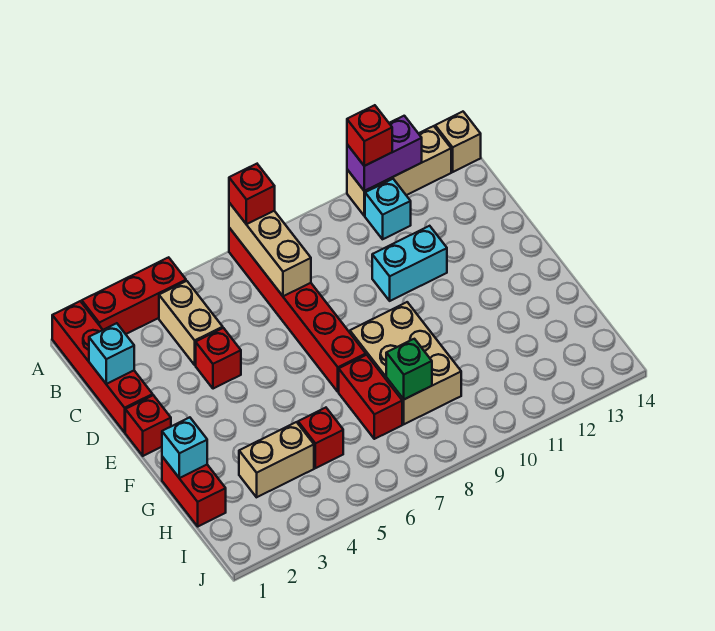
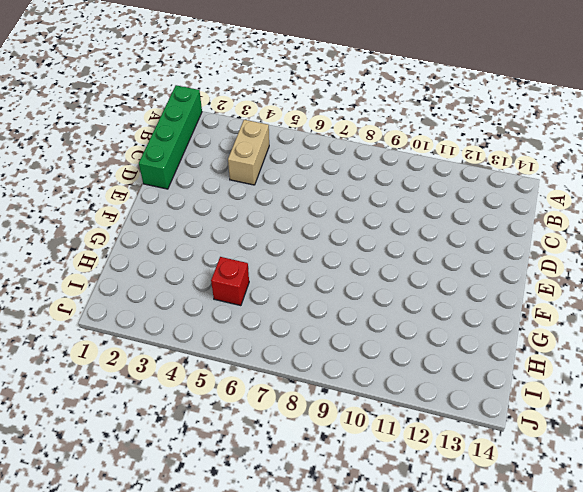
green brick A1:D1 level 1 -> red brick A1:D1 level 1
none -> red brick A2:A4 level 1
none -> red brick A7:F7 level 1
none -> tan brick A11:A13 level 1

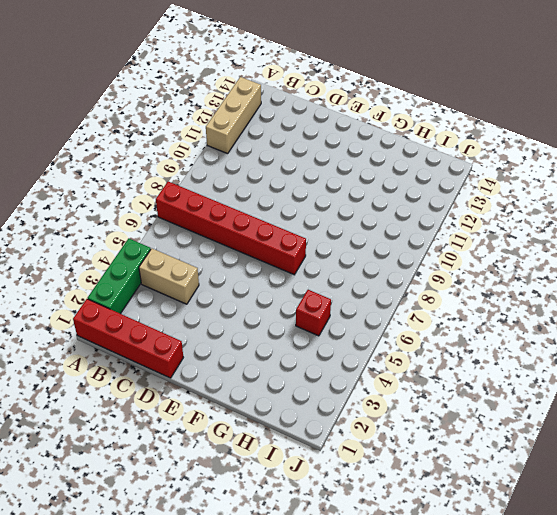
green brick A2:A4 level 1 -> red brick A2:A4 level 1
none -> tan brick A14 level 1
none -> cyan brick B11 level 1
none -> red brick D4 level 1

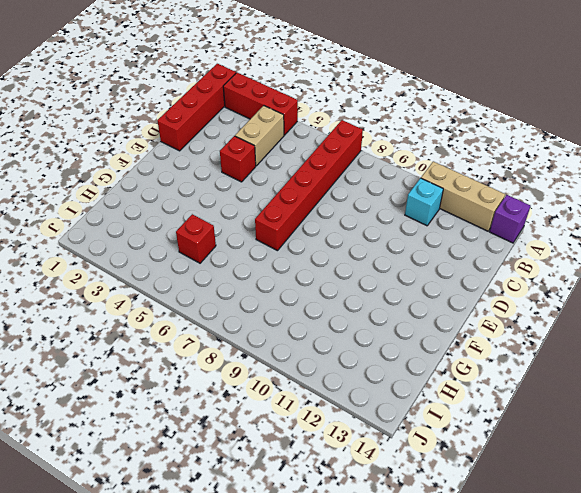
purple brick A14 level 1 -> tan brick A14 level 1
none -> cyan brick D10:D11 level 1
none -> red brick E1 level 1
none -> tan brick F8:H9 level 1

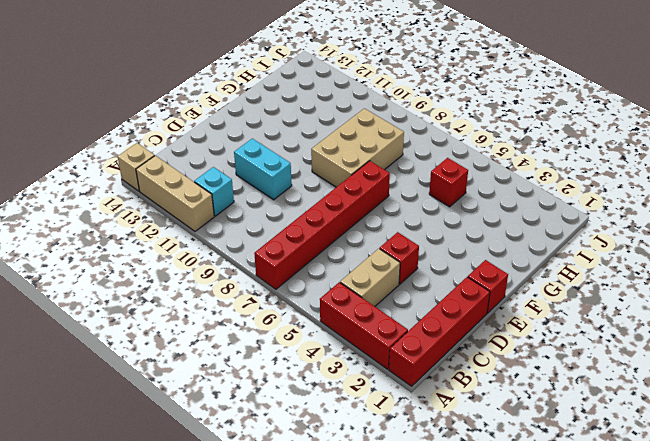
none -> red brick G1:H1 level 1
none -> red brick G7:H7 level 1
none -> tan brick H3:H4 level 1

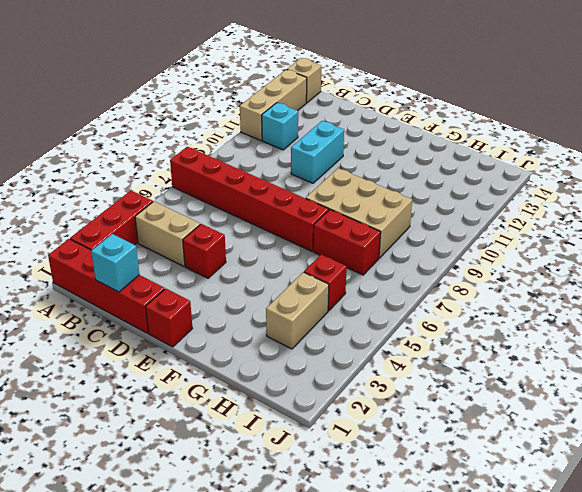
none -> red brick G1:H1 level 1
none -> tan brick A7:C7 level 2
none -> purple brick A11:A12 level 2

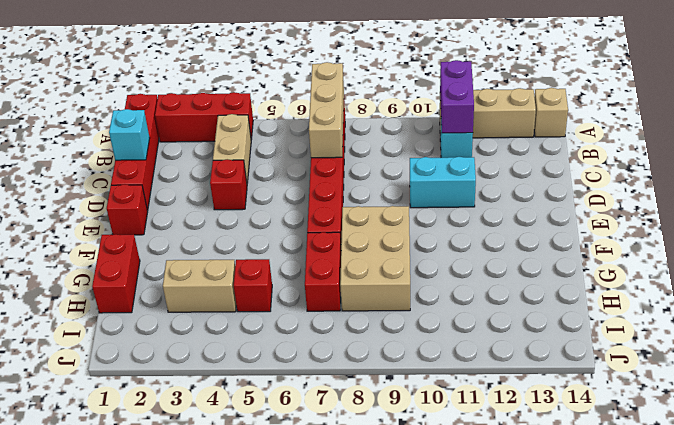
purple brick A11:B11 level 2 -> purple brick A11:A12 level 2
none -> cyan brick G1 level 2
none -> green brick H8 level 2
none -> red brick A7 level 3

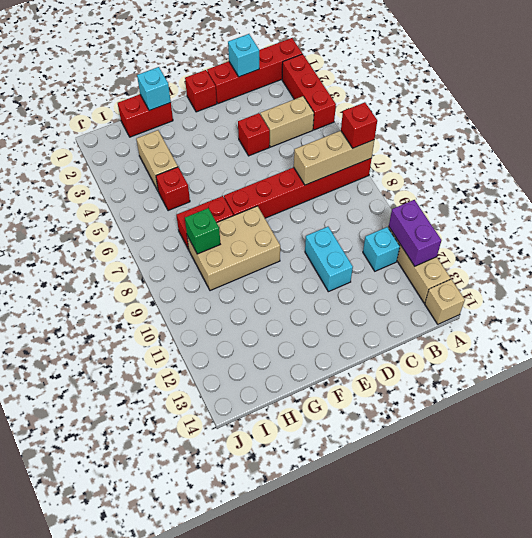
none -> red brick A11 level 3

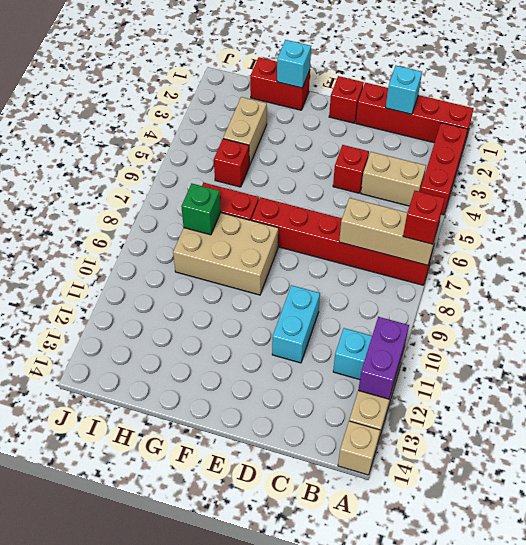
none -> red brick A11 level 3

